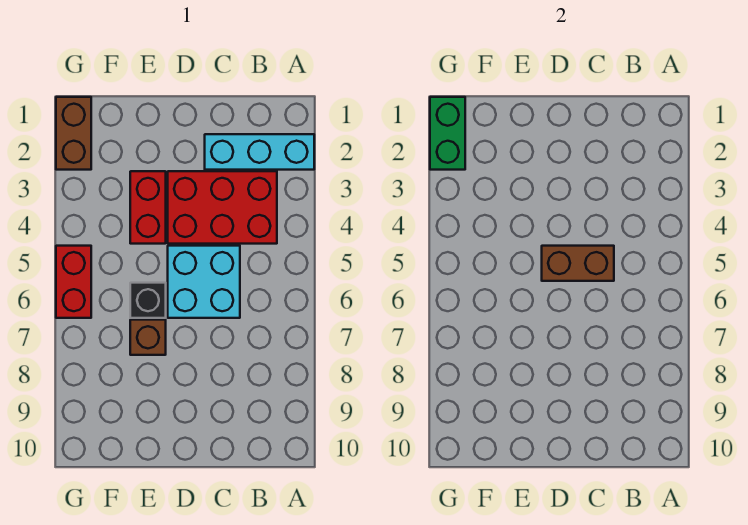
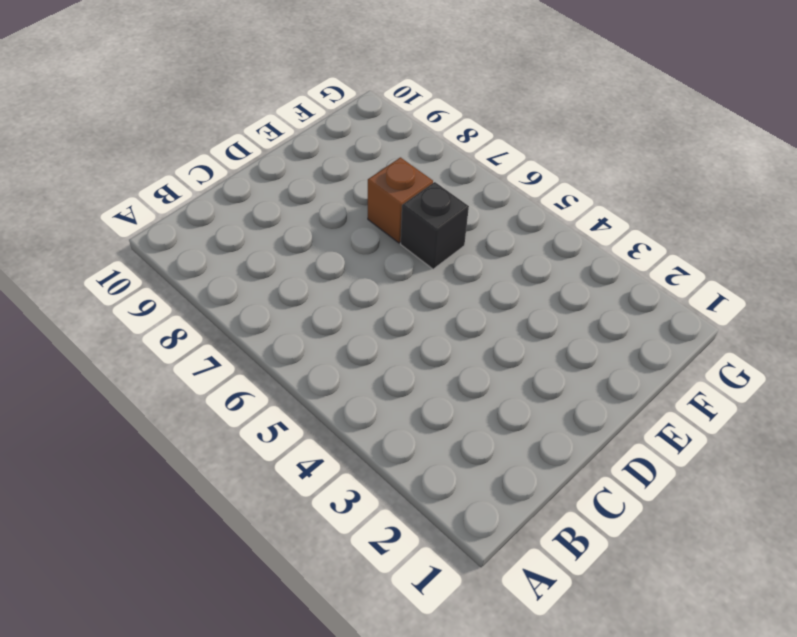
none -> cyan brick A2:C2 level 1
none -> red brick B3:D4 level 1

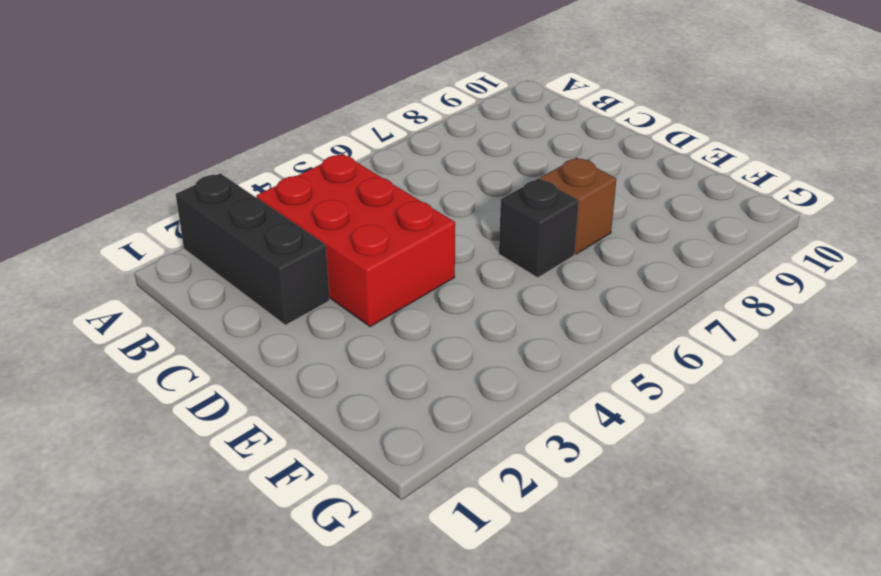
black brick A2:C2 level 1 -> cyan brick A2:C2 level 1
none -> cyan brick C5:D6 level 1
none -> red brick E3:E4 level 1

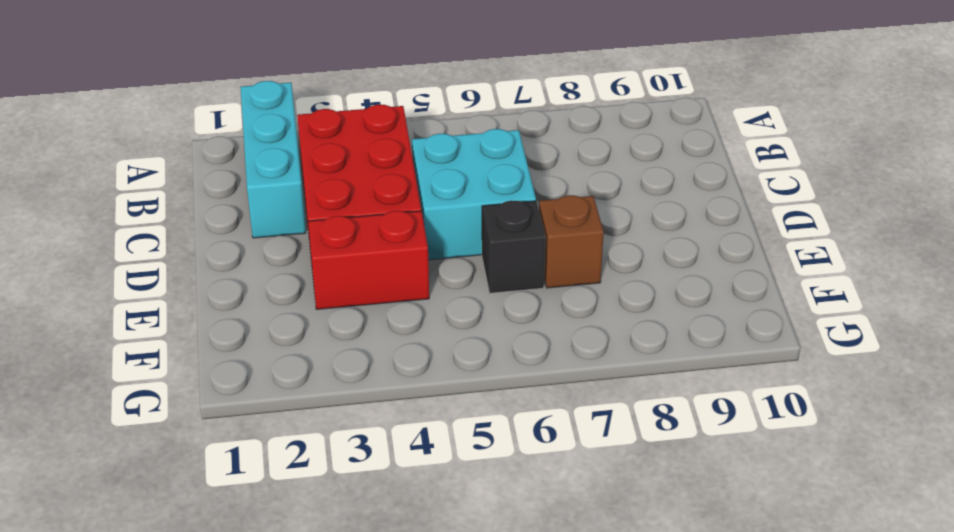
none -> brown brick G1:G2 level 1
none -> red brick G5:G6 level 1

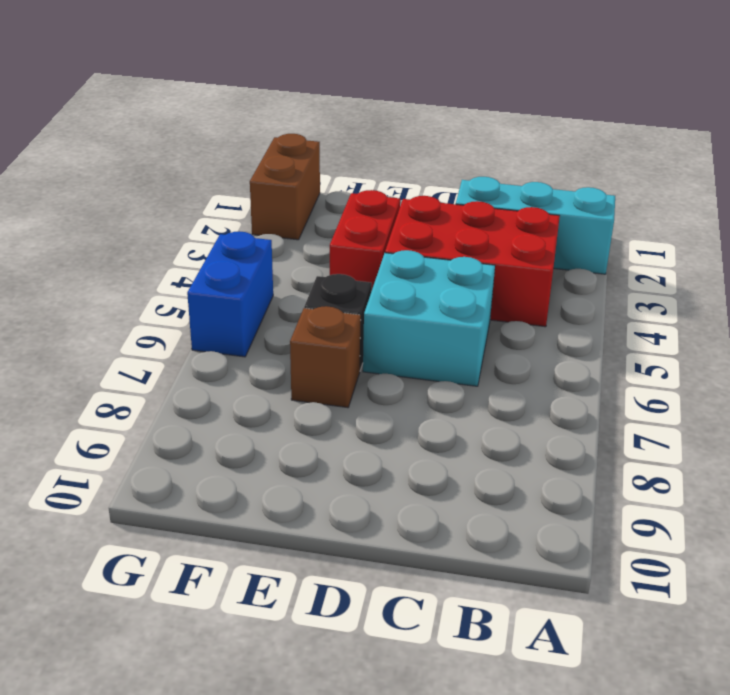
blue brick G5:G6 level 1 -> red brick G5:G6 level 1
none -> brown brick C5:D5 level 2
none -> green brick G1:G2 level 2

